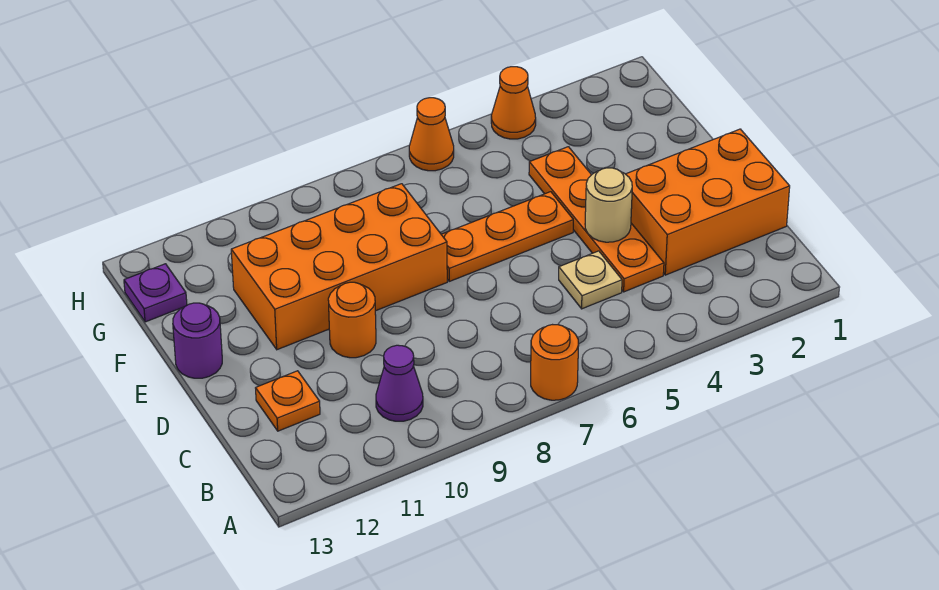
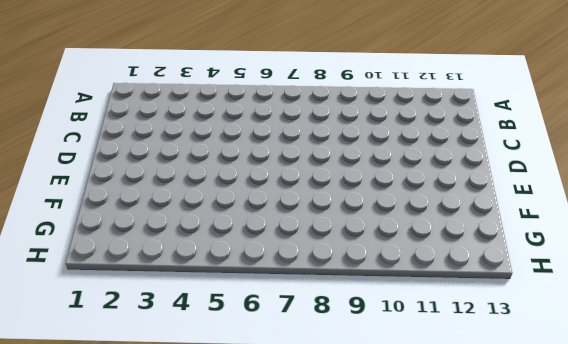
none -> orange round brick A7 level 1
none -> purple cone B10 level 1
none -> orange brick C1:D3 level 1

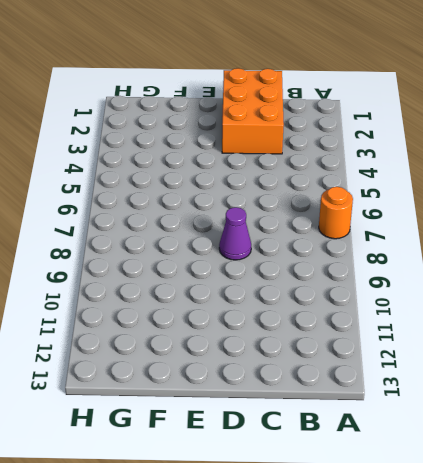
purple cone D8 level 1 -> purple cone B10 level 1
none -> orange plate C4:F4 level 1
none -> tan plate C5 level 1
none -> orange plate C12 level 1

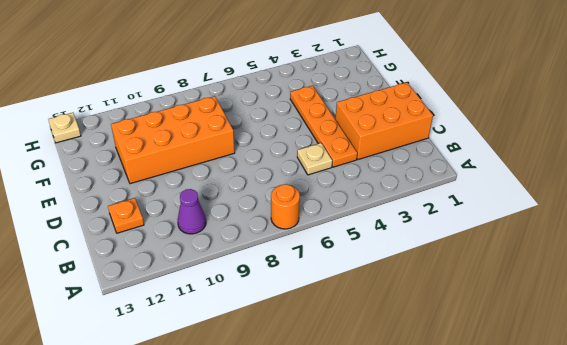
tan plate H13 level 1 -> none
none -> orange round brick D10 level 1
none -> orange plate E5:E7 level 1
none -> purple round brick E13 level 1

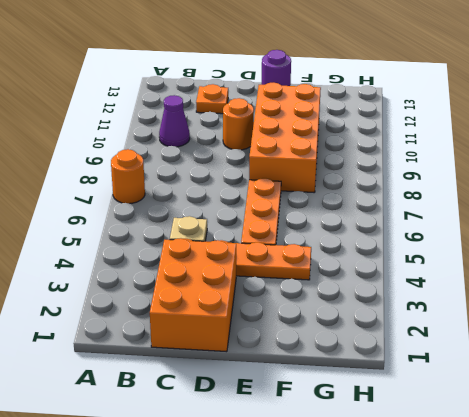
none -> purple plate G13 level 1
none -> orange cone H4 level 1
none -> orange cone H6 level 1

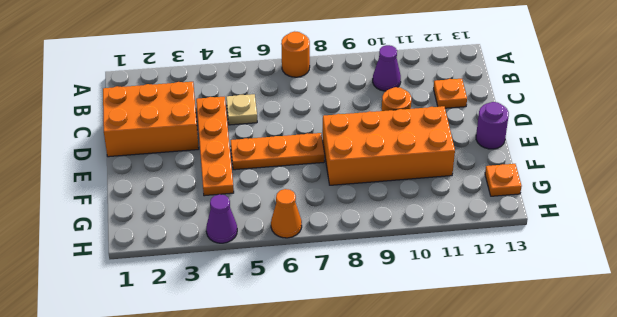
orange plate G13 level 1 -> purple plate G13 level 1
purple cone H4 level 1 -> orange cone H4 level 1
none -> tan round brick D4 level 2

